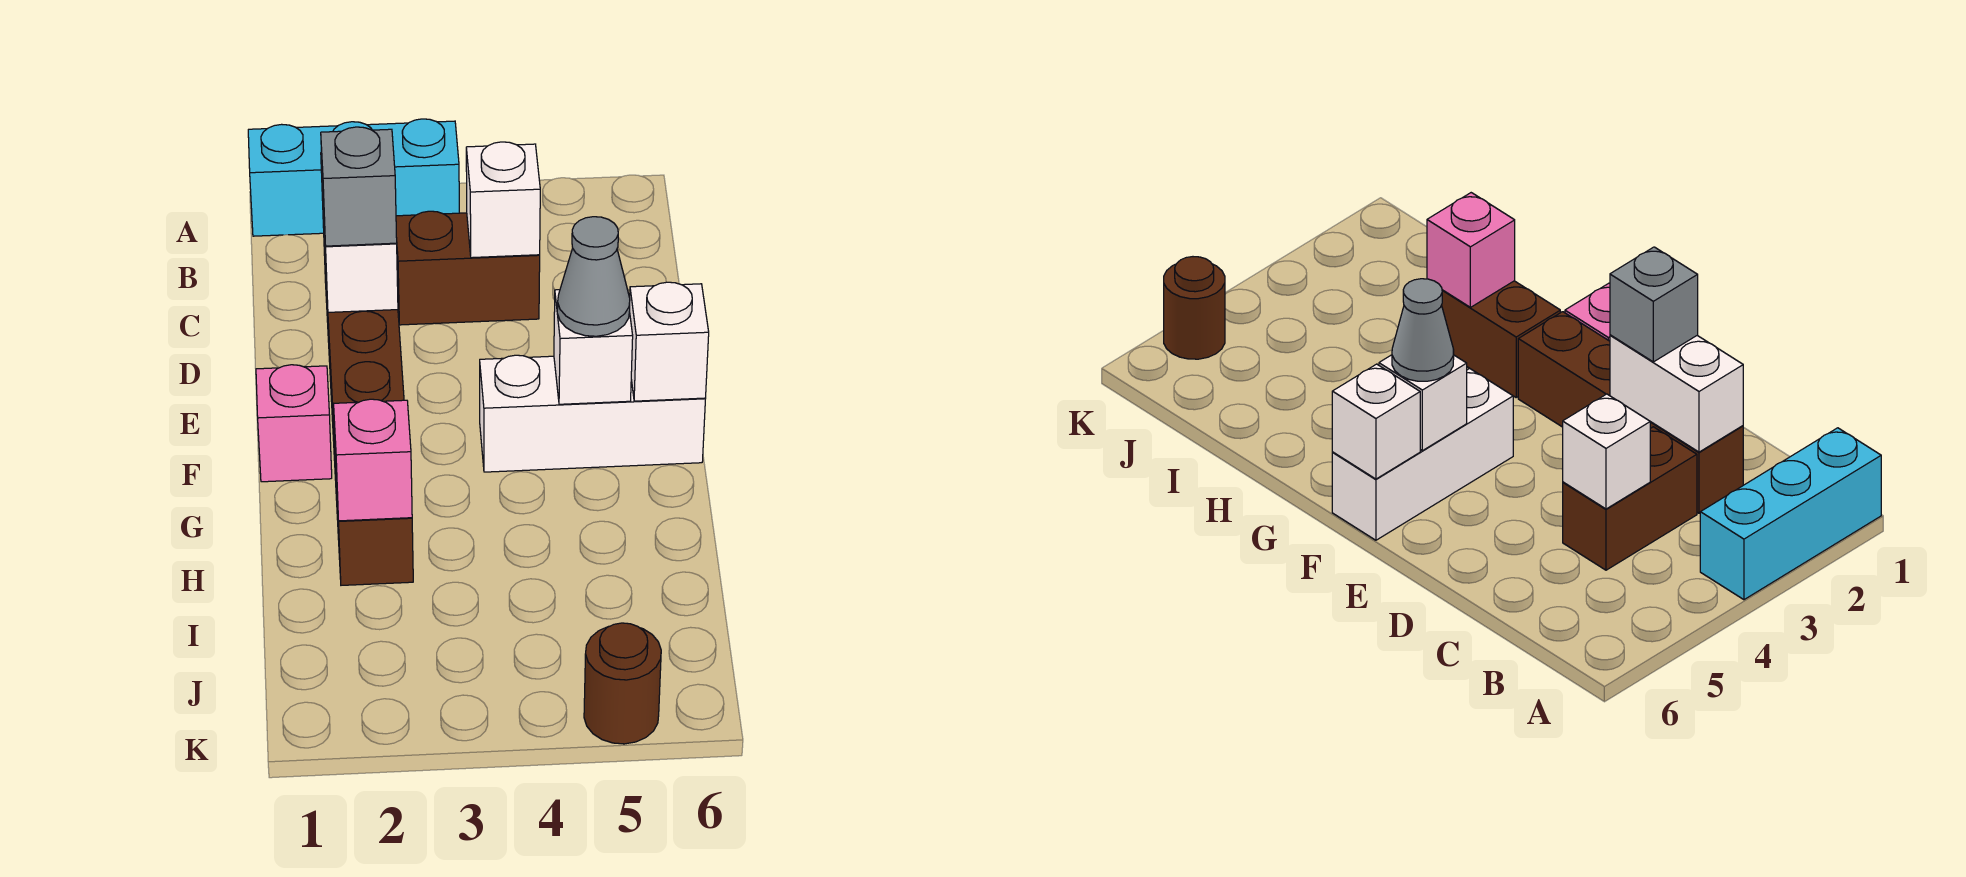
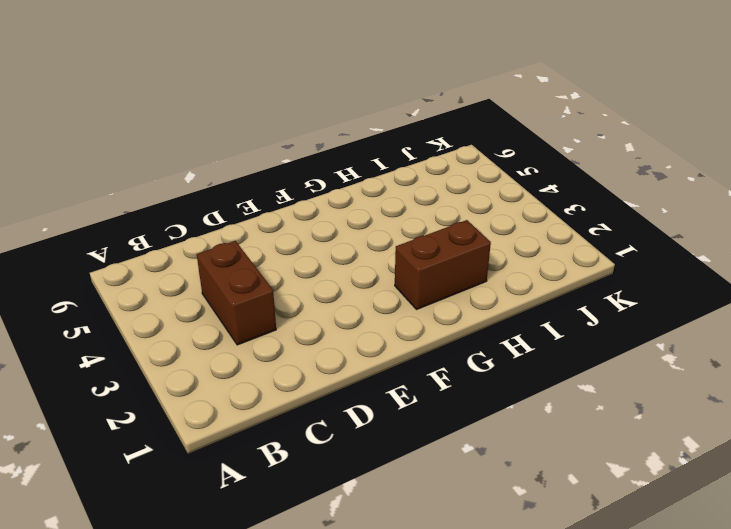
none -> cyan brick A1:A3 level 1
none -> brown brick C2:F2 level 1
none -> pink brick F1 level 1

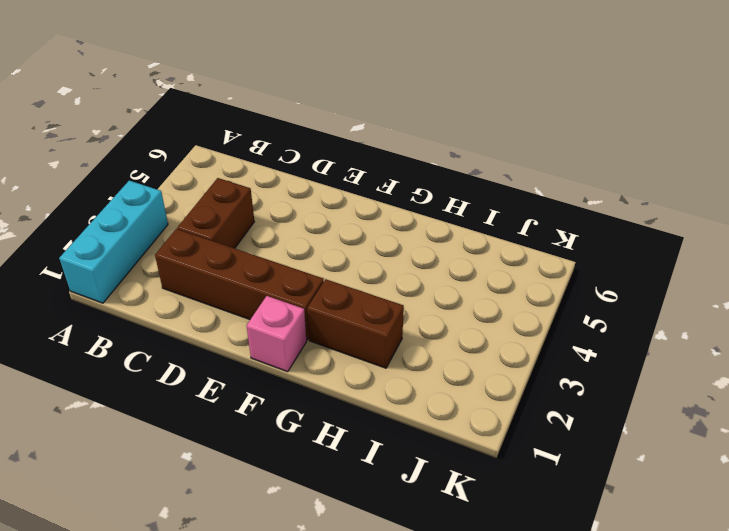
none -> white brick F4:F6 level 1
none -> brown round brick K5 level 1
none -> white brick C2:D2 level 2

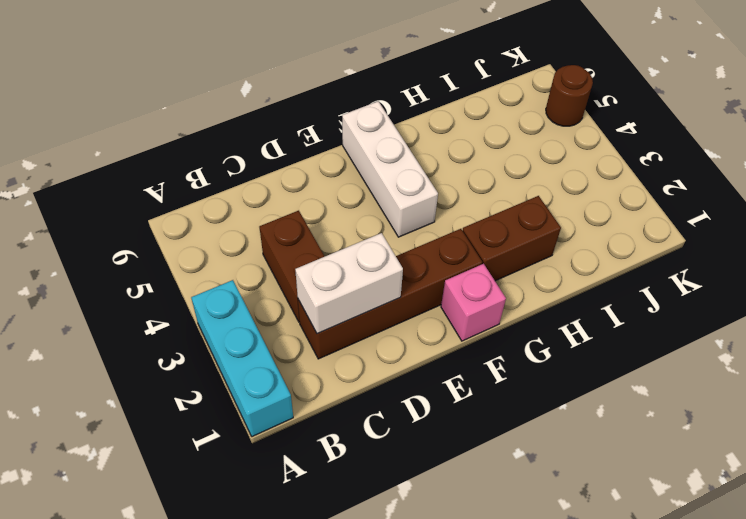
none -> white brick C4 level 2
none -> white brick F5 level 2
none -> white brick F6 level 2

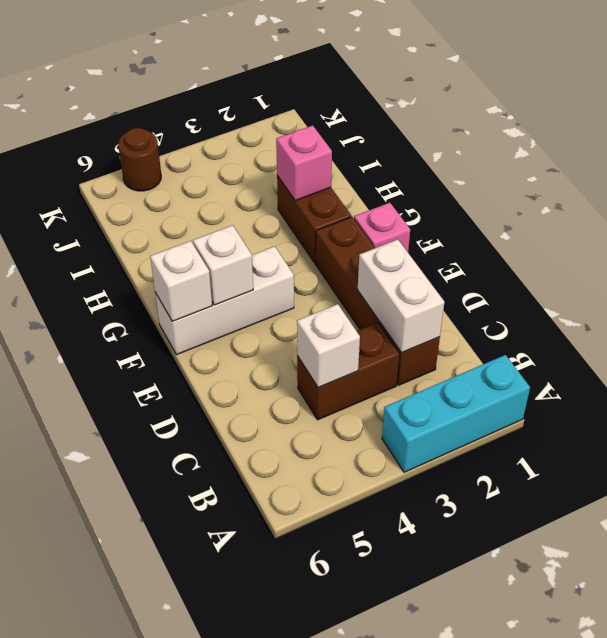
none -> grey brick D2 level 3
none -> grey cone F5 level 3

